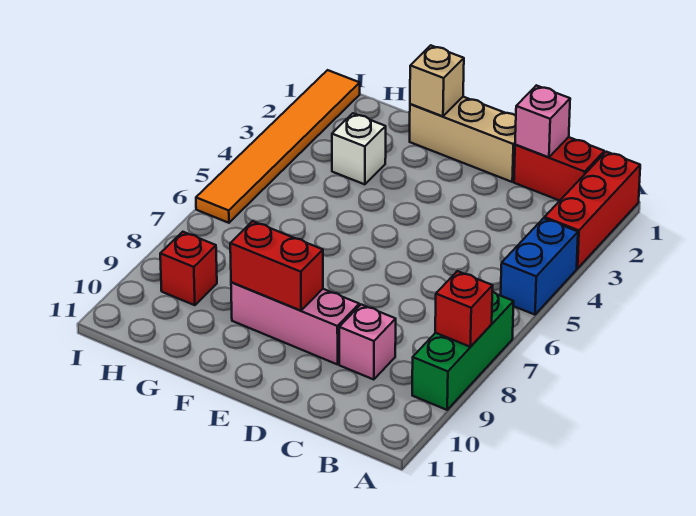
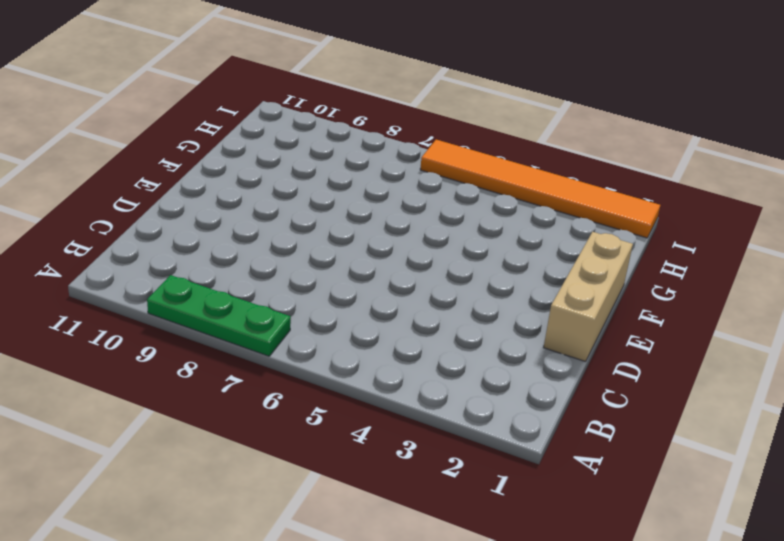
green plate A7:A9 level 1 -> green brick A7:A9 level 1
none -> red brick A1:A3 level 1
none -> blue brick A4:A5 level 1
none -> red brick B1:C1 level 1

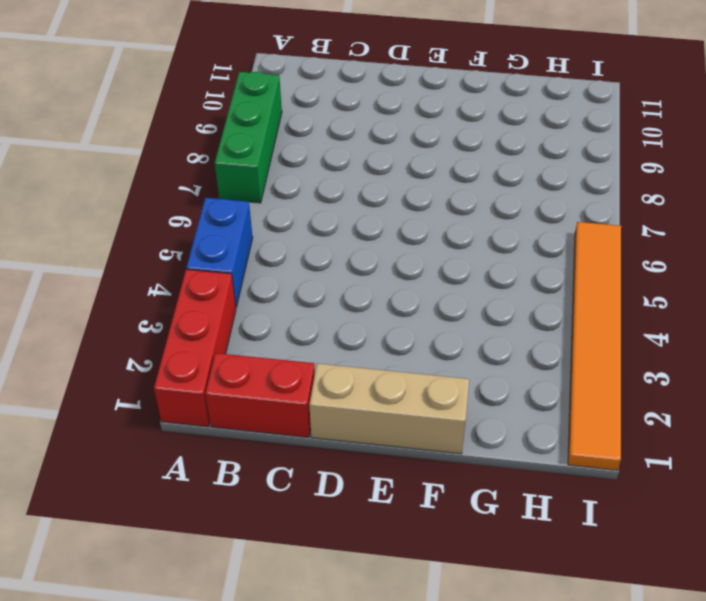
none -> pink brick C9 level 1
none -> pink brick D9:F9 level 1
none -> white brick G3 level 1

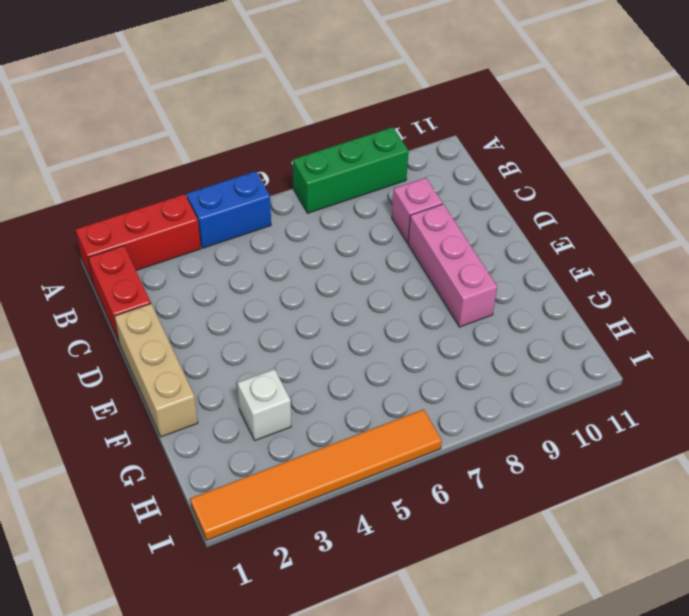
none -> red brick H9 level 1
none -> red brick A8 level 2
none -> pink brick C1 level 2

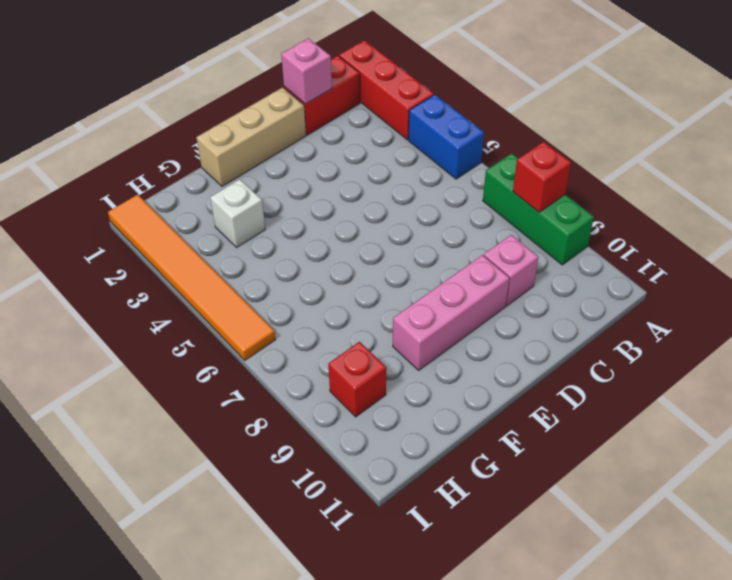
none -> red brick E9:F9 level 2
none -> tan brick F1 level 2

